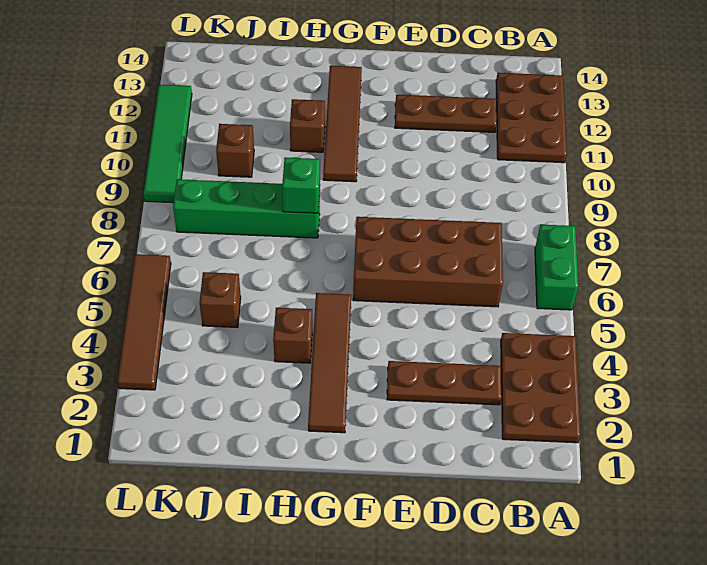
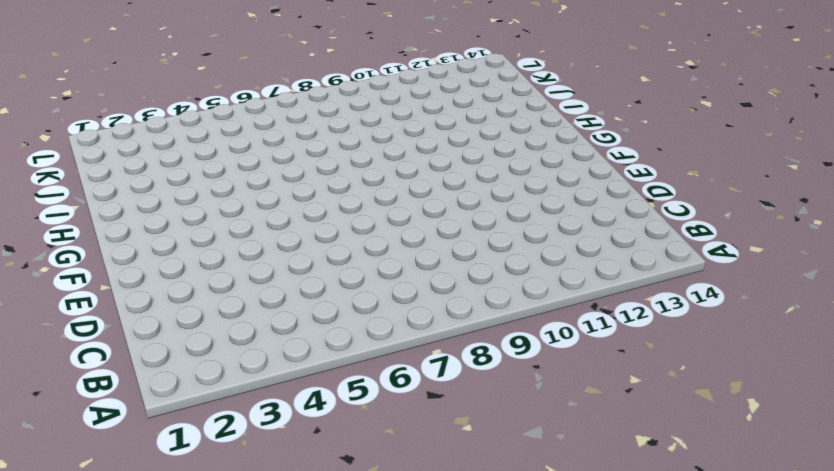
none -> brown plate A2:B4 level 1
none -> green brick A6:A7 level 1
none -> brown plate A11:B13 level 1

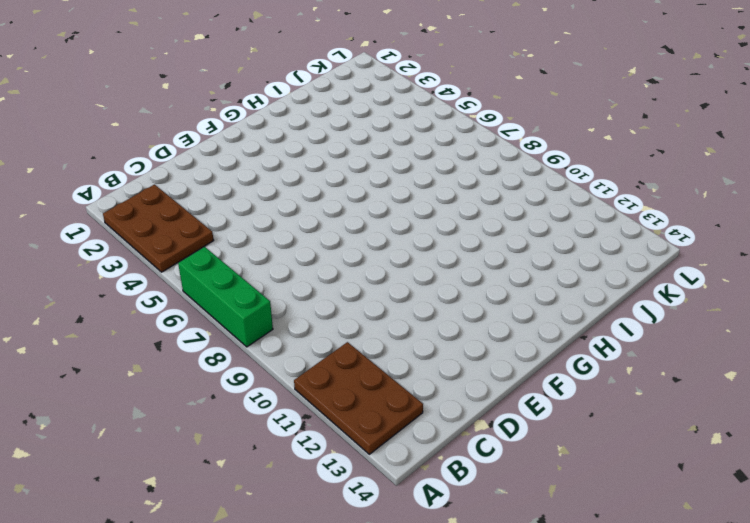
green brick A6:A8 level 1 -> green brick A6:A7 level 1
none -> brown plate C3:E3 level 1
none -> brown brick C6:F7 level 1
none -> brown plate C12:E12 level 1

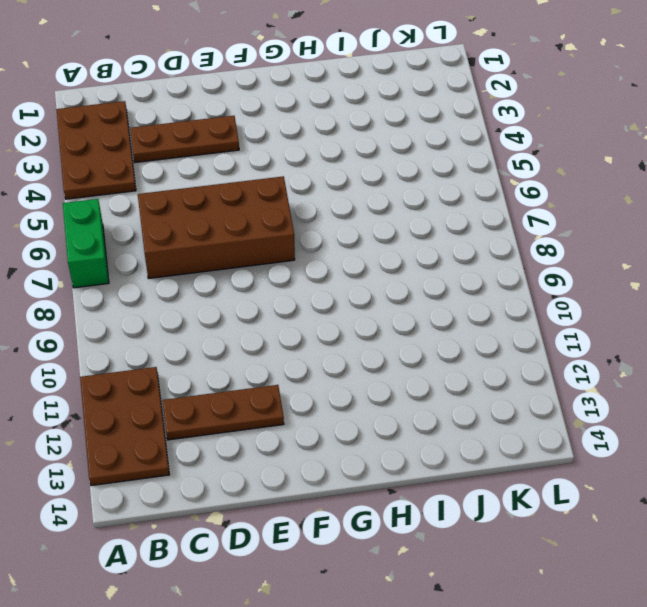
none -> brown tile G2:G5 level 1
none -> brown tile G10:G13 level 1
none -> brown brick H4 level 1

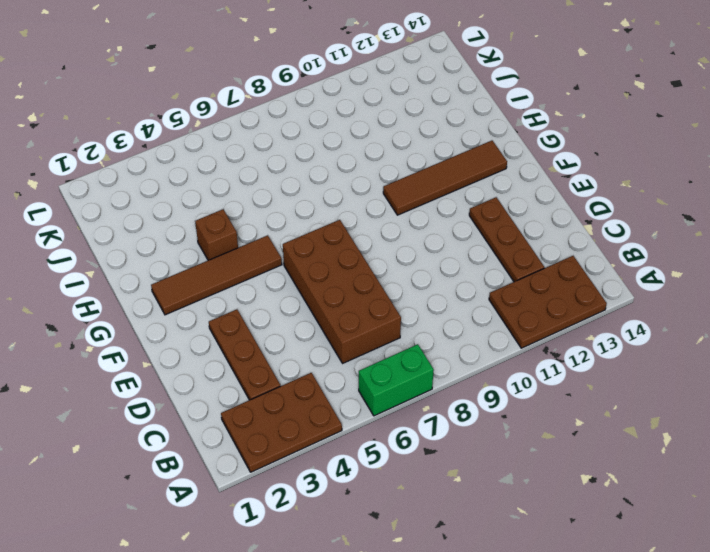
none -> green brick H8:K8 level 1
none -> brown brick H11 level 1
none -> brown brick J5 level 1

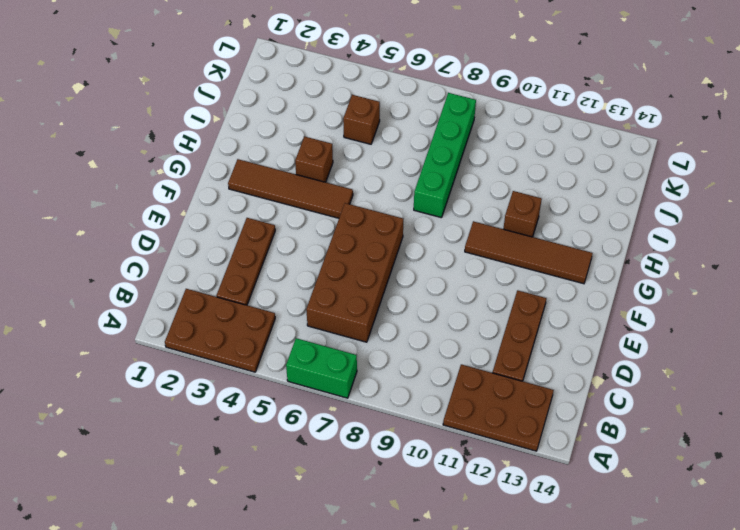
none -> brown brick J10 level 1
none -> brown tile L3:L6 level 1
none -> green tile L9:L12 level 1

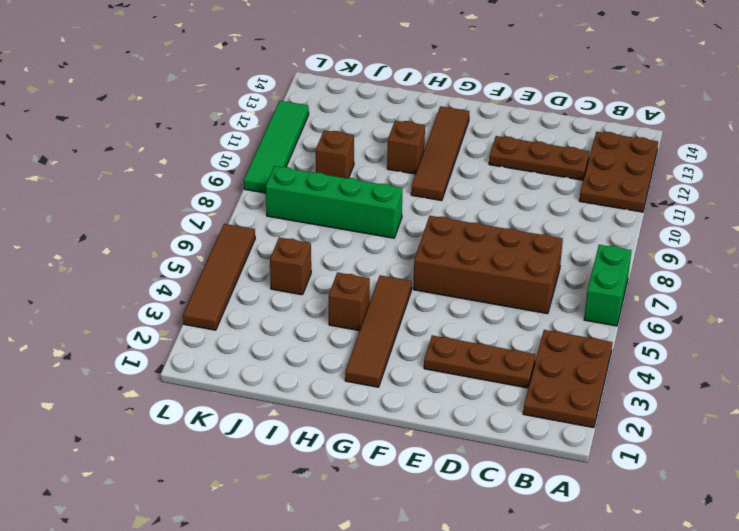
none -> green brick H8 level 2

